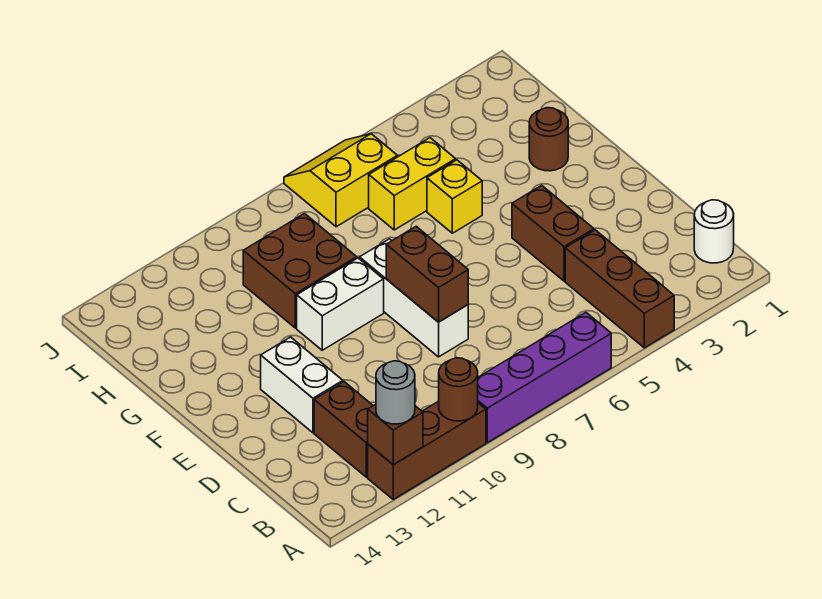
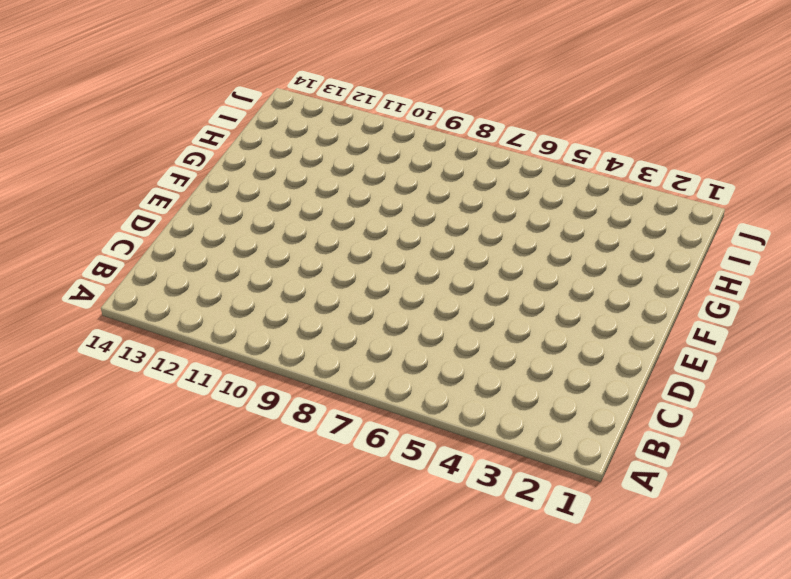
none -> brown brick A4:C4 level 1
none -> purple brick A6:A9 level 1
none -> brown brick A10:A12 level 1

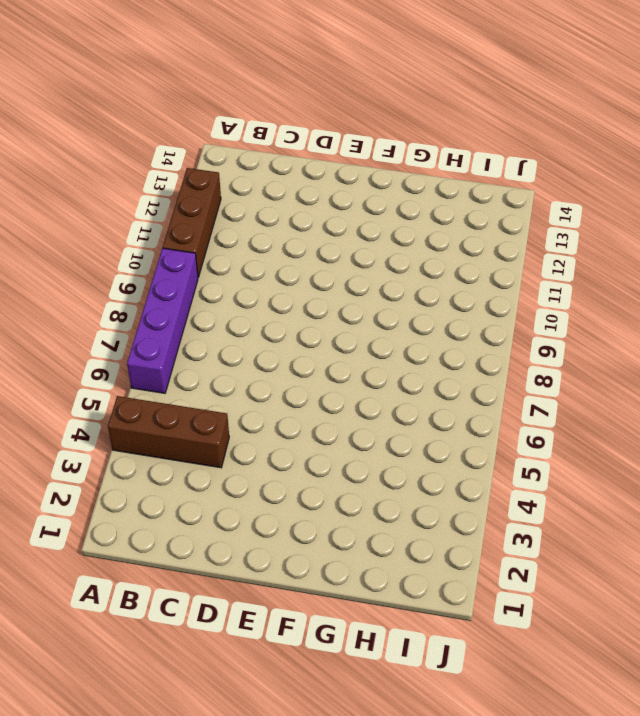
none -> white round brick B1 level 1
none -> brown brick B12:C12 level 1
none -> brown brick D4:E4 level 1

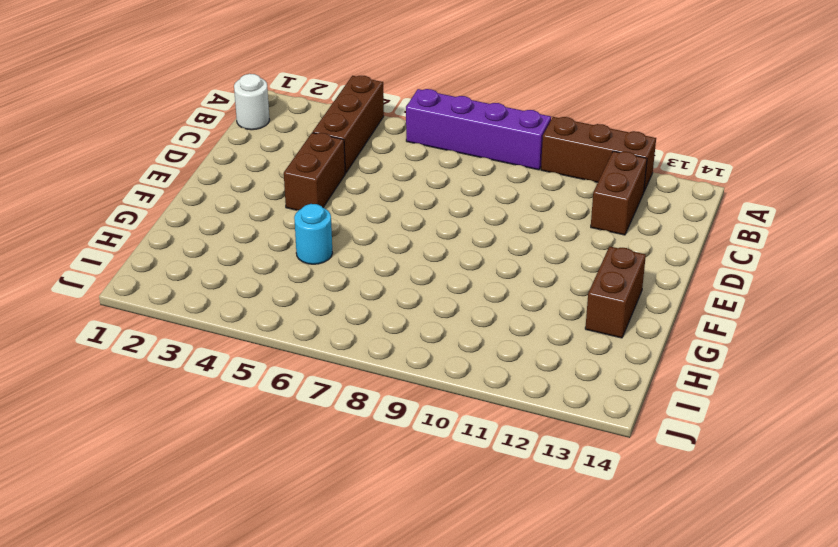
brown brick F13:G13 level 1 -> brown brick D8:E8 level 2
cyan round brick G5 level 1 -> yellow brick G5 level 1
none -> white brick D8:F8 level 1
none -> white brick D12:E12 level 1
none -> white brick F9:F10 level 1

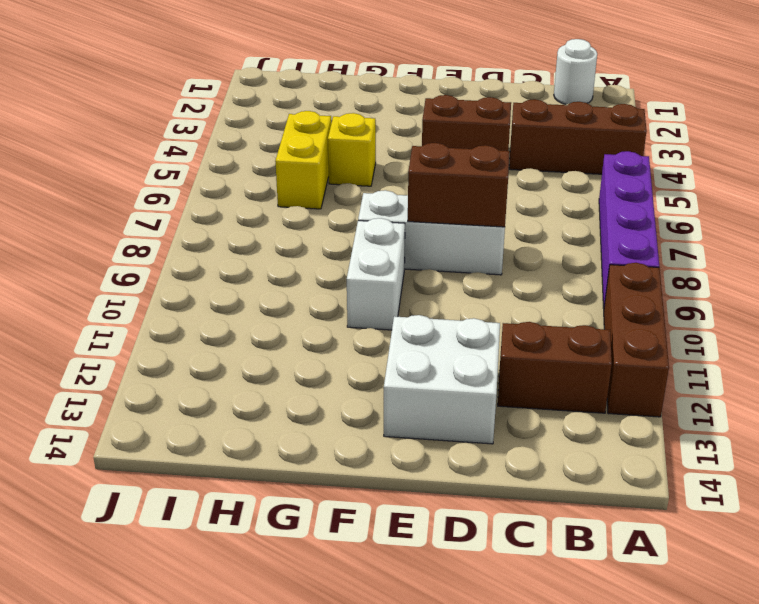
white brick D12:E13 level 1 -> white brick D12:E12 level 1
none -> brown round brick G2 level 1
none -> brown brick G9:H10 level 1
none -> yellow slope I6:J7 level 1 top I

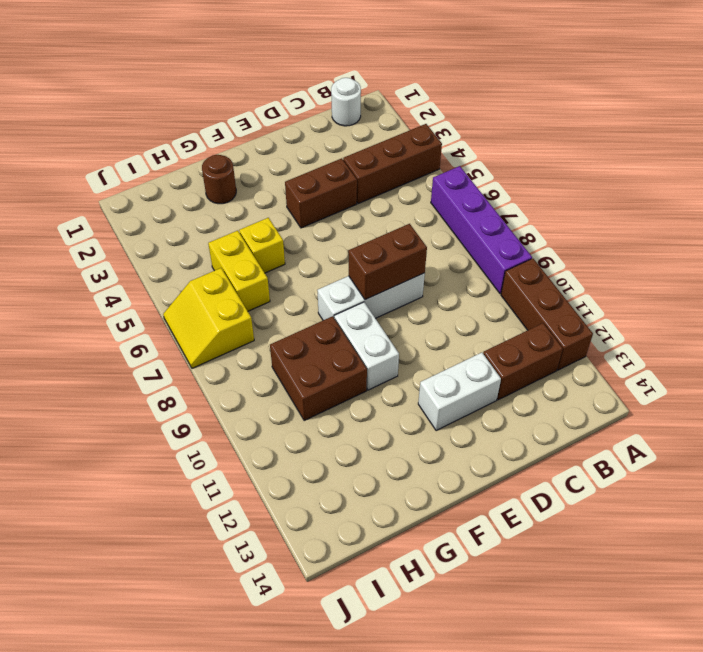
none -> brown round brick A10 level 2
none -> brown brick A12 level 2
none -> grey round brick A12 level 3

